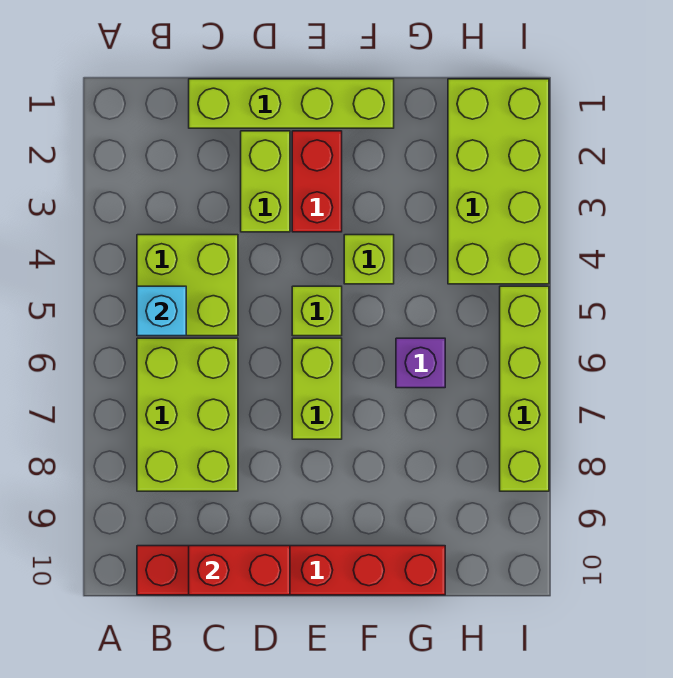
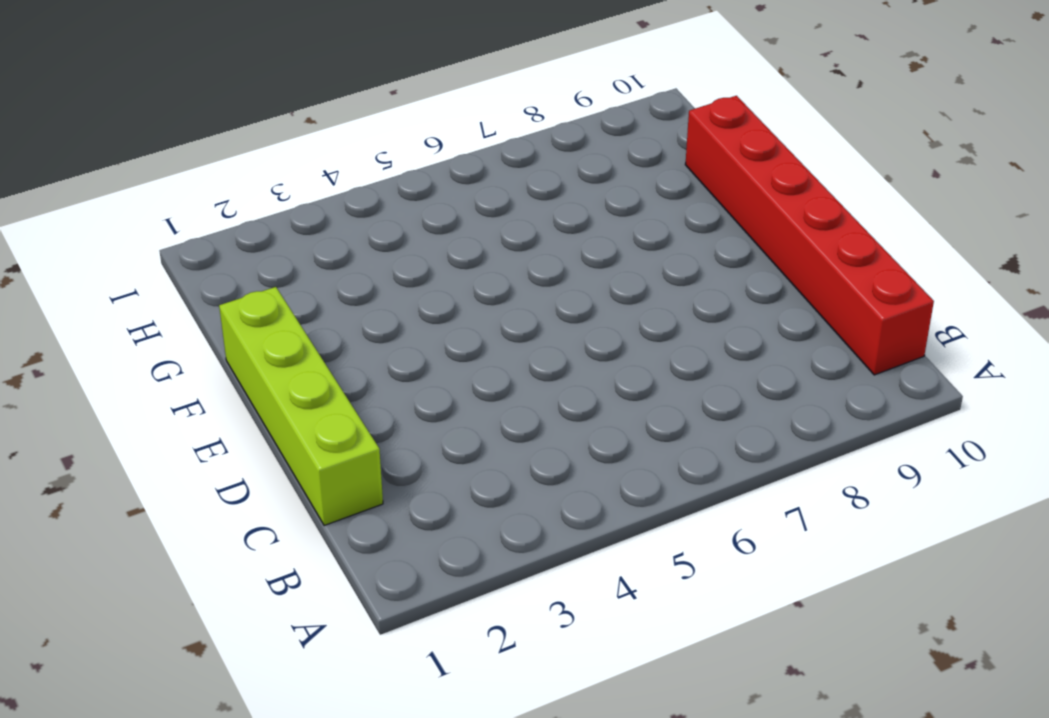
none -> lime brick B4:C5 level 1
none -> lime brick B6:C8 level 1
none -> lime brick D2:D3 level 1

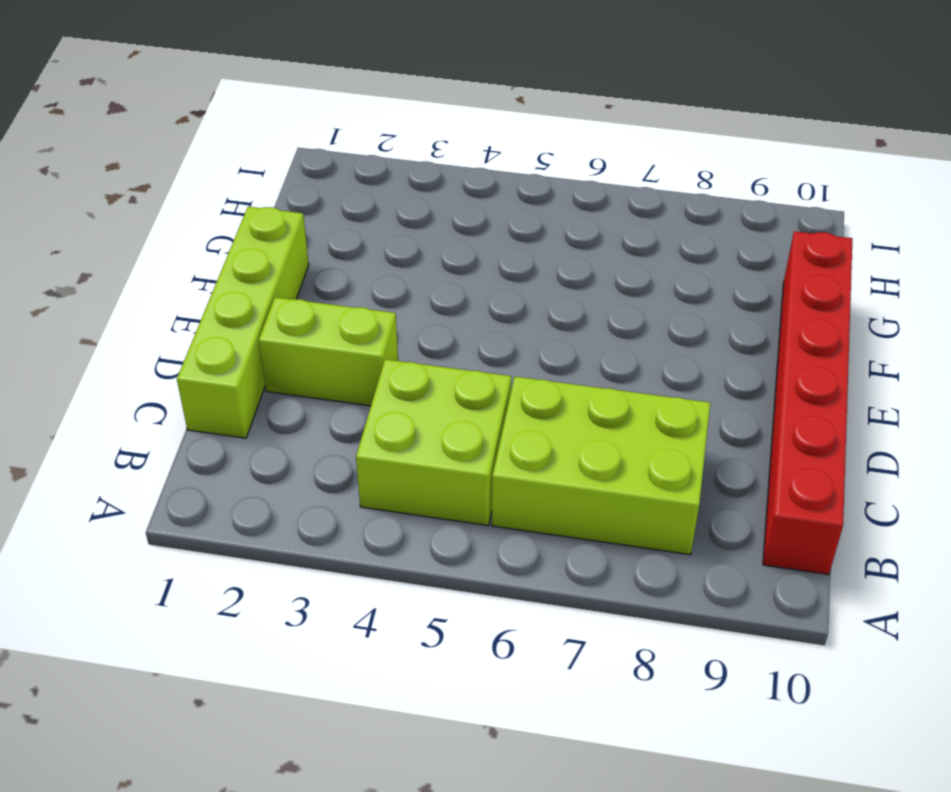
none -> red brick E2:E3 level 1
none -> lime brick E5 level 1
none -> lime brick E6:E7 level 1

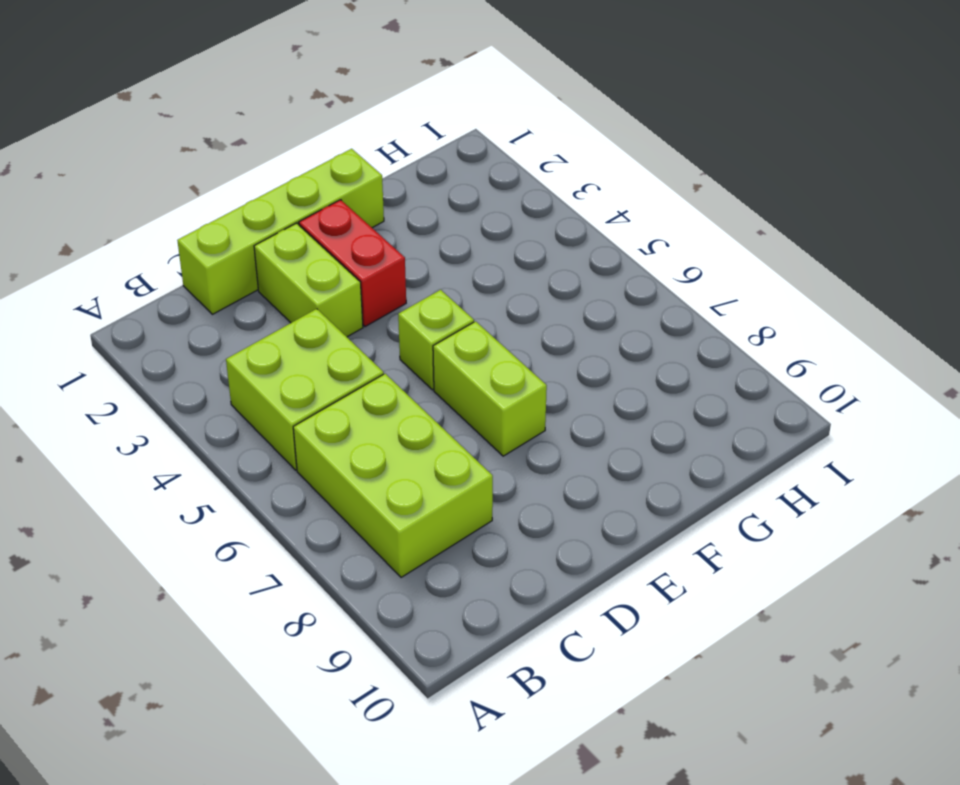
none -> red brick B10:G10 level 1
none -> lime brick F4 level 1
none -> purple brick G6 level 1

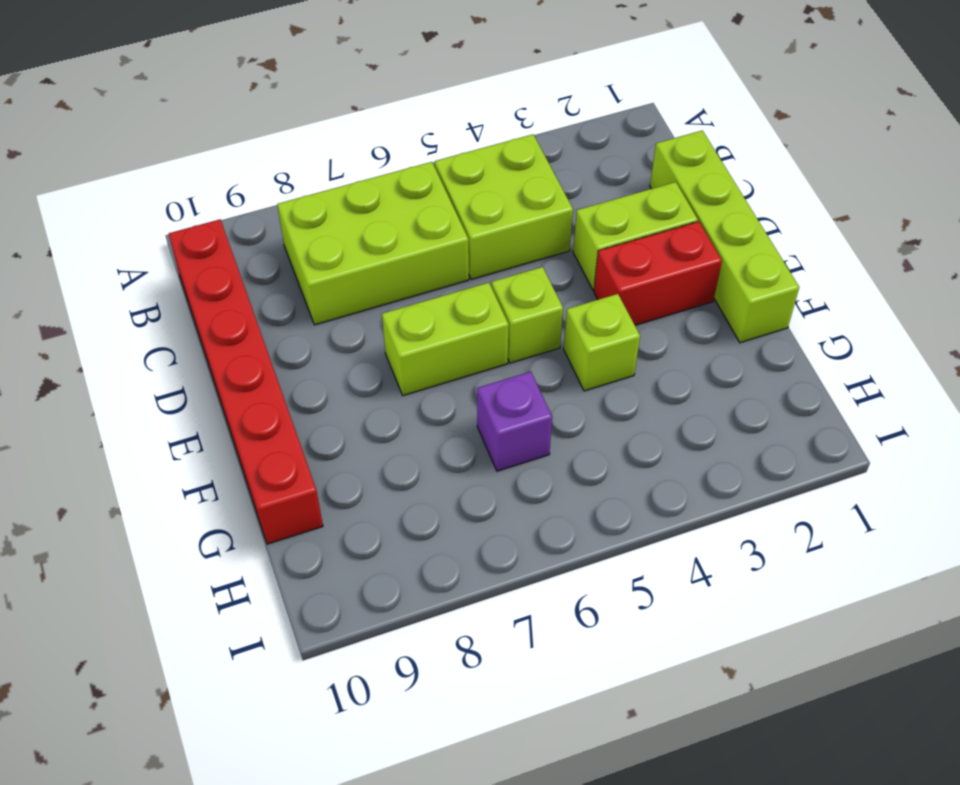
none -> lime brick H1:I4 level 1
none -> lime brick I5:I8 level 1
none -> cyan brick B5 level 2

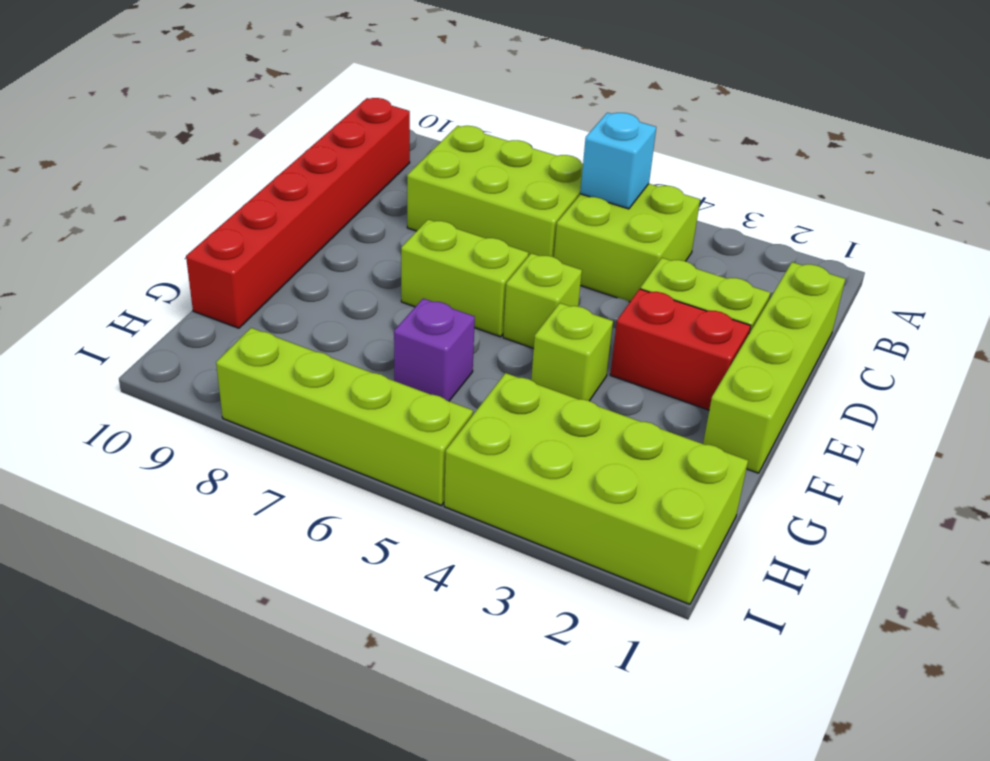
none -> red brick C10:D10 level 2

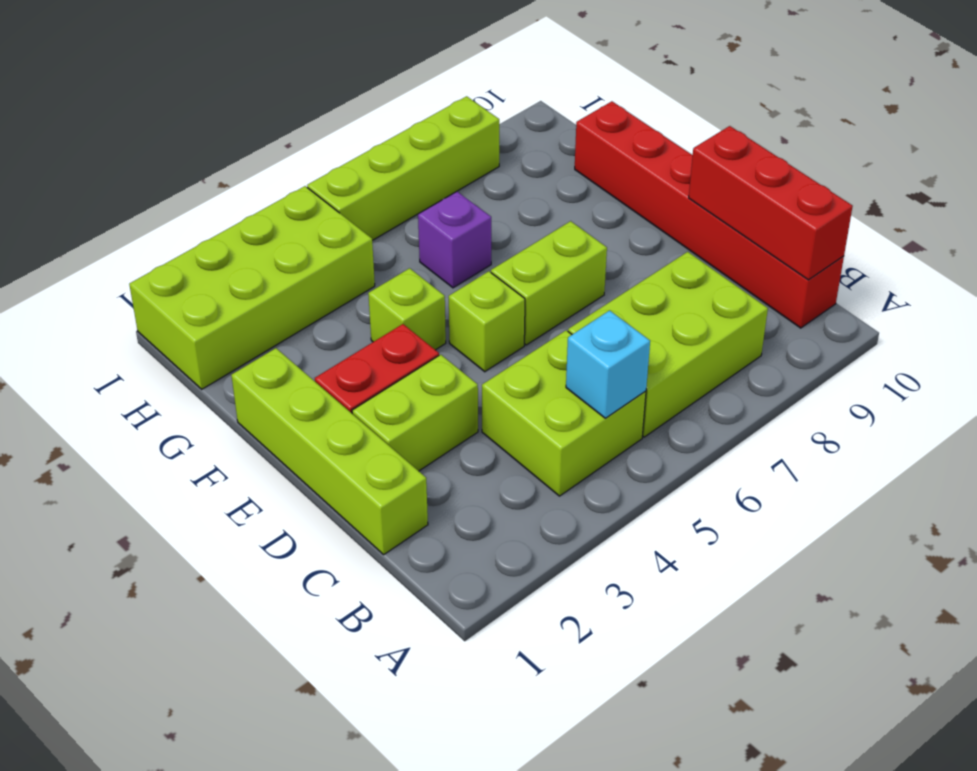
red brick B10:D10 level 2 -> red brick C10:D10 level 2

